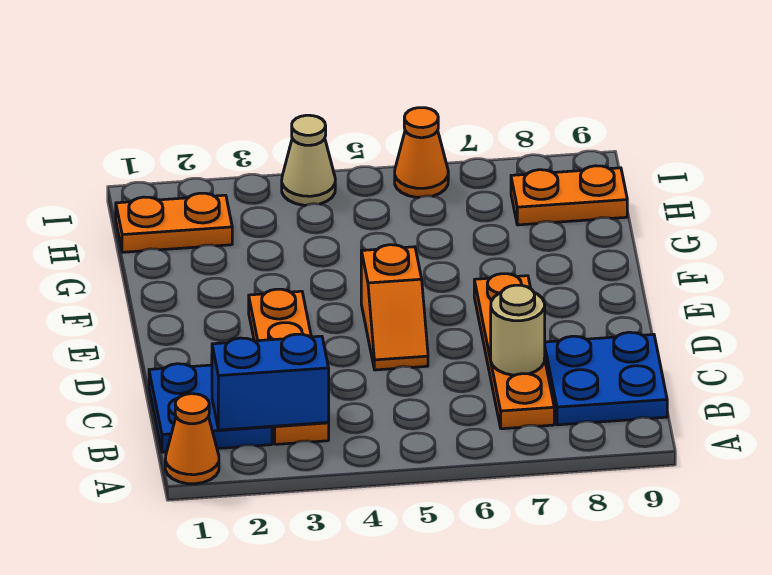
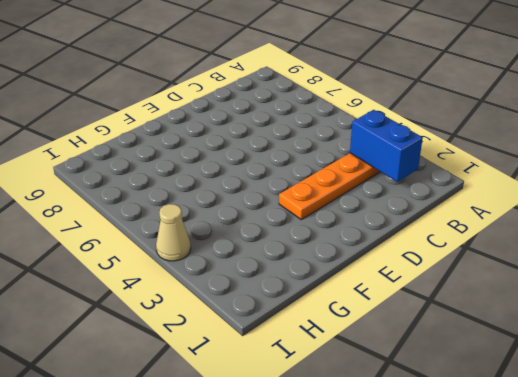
none -> orange cone A1 level 1
none -> blue plate B1:C2 level 1
none -> orange plate B7:E7 level 1

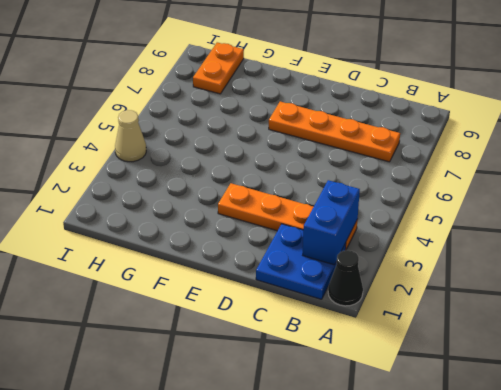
black cone A1 level 1 -> orange cone A1 level 1
none -> blue plate B8:C9 level 1
none -> orange slope D5:E5 level 1 top E
none -> orange plate H1:H2 level 1

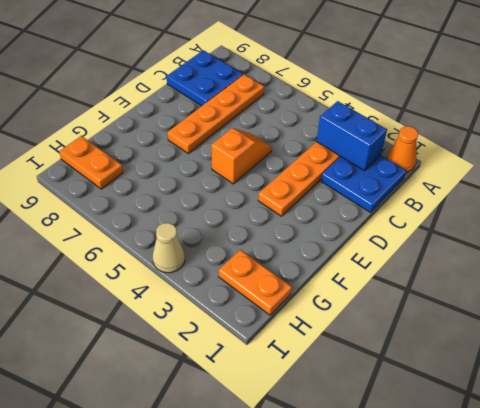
none -> orange cone I6 level 1
none -> tan round brick C7 level 2

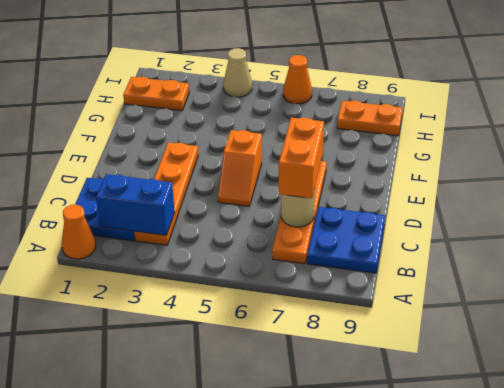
orange brick C7:D7 level 3 -> none

